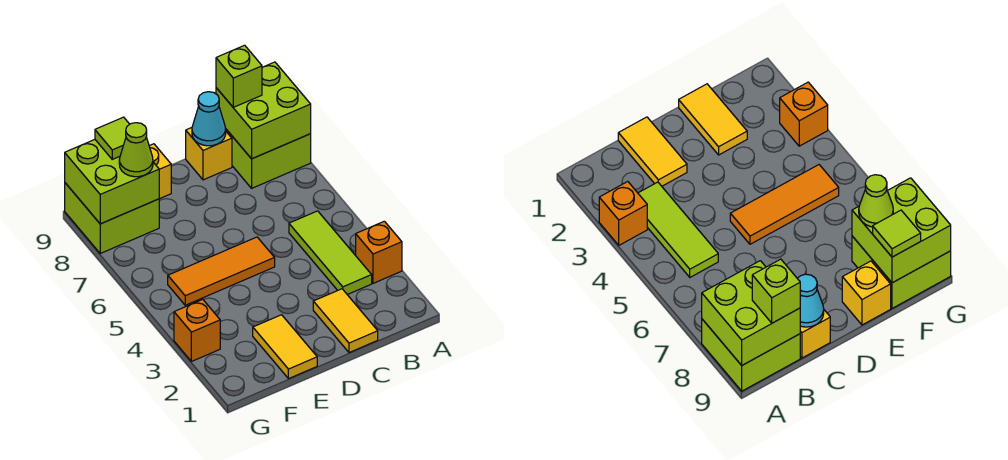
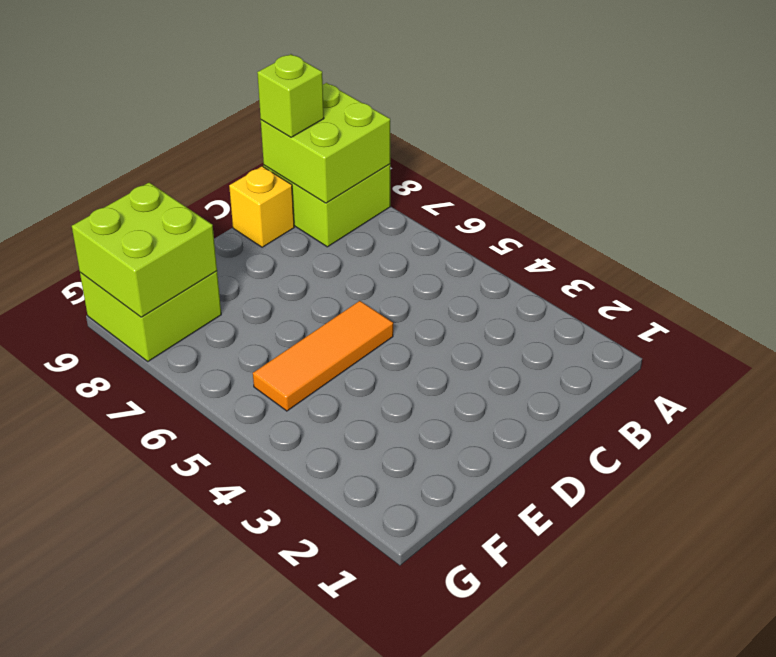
none -> orange brick A3 level 1
none -> lime tile B3:B5 level 1
none -> yellow tile C1:C2 level 1

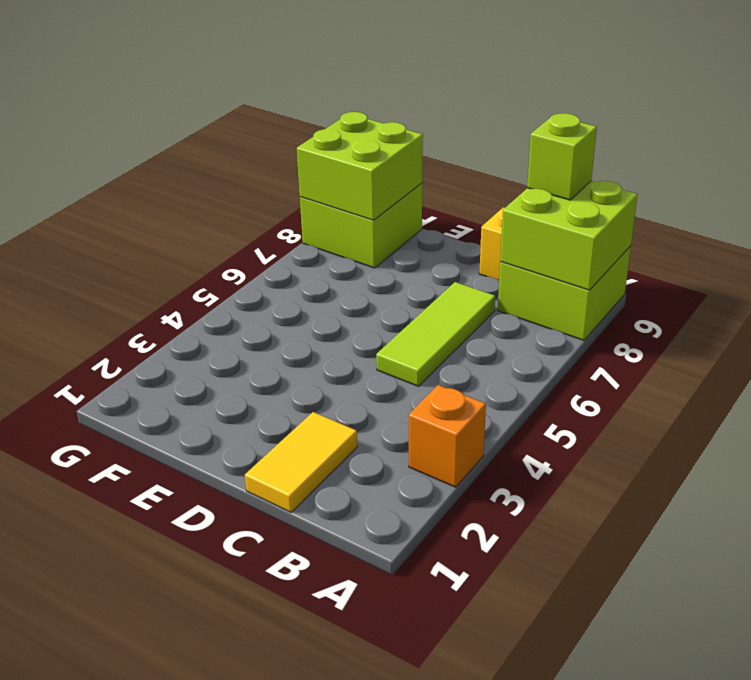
lime tile C5:C7 level 1 -> lime tile B3:B5 level 1
none -> orange tile D5:F5 level 1
none -> yellow tile E1:E2 level 1
none -> yellow brick E9 level 1

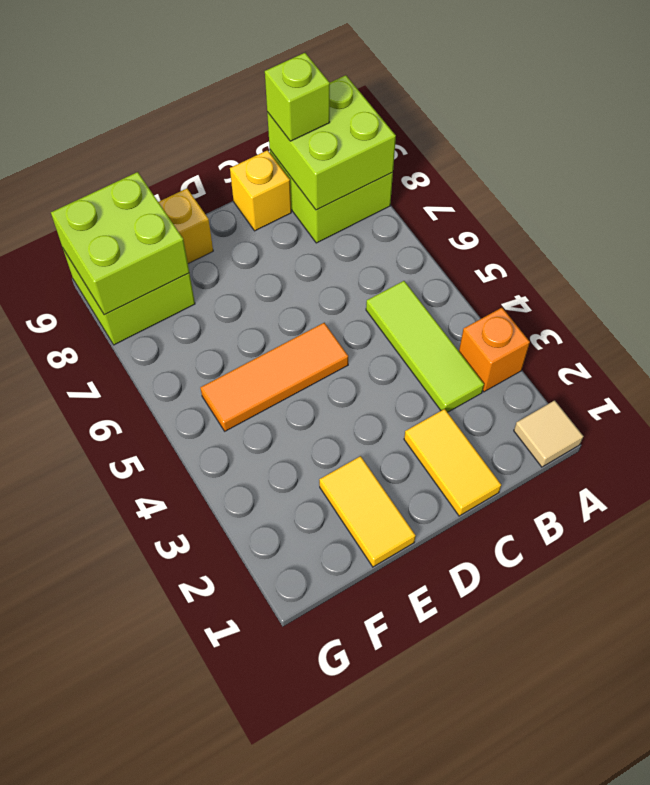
tan tile A1 level 1 -> none
none -> orange brick G3 level 1
none -> cyan cone C9 level 2
none -> lime cone F8 level 3

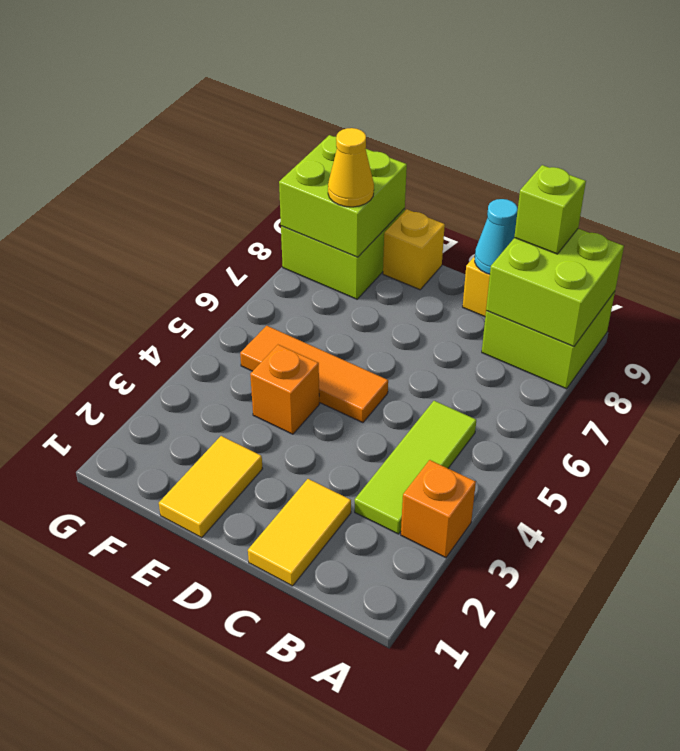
orange brick E4 level 1 -> orange brick G3 level 1
yellow cone F8 level 3 -> lime cone F8 level 3
none -> lime tile F9 level 3

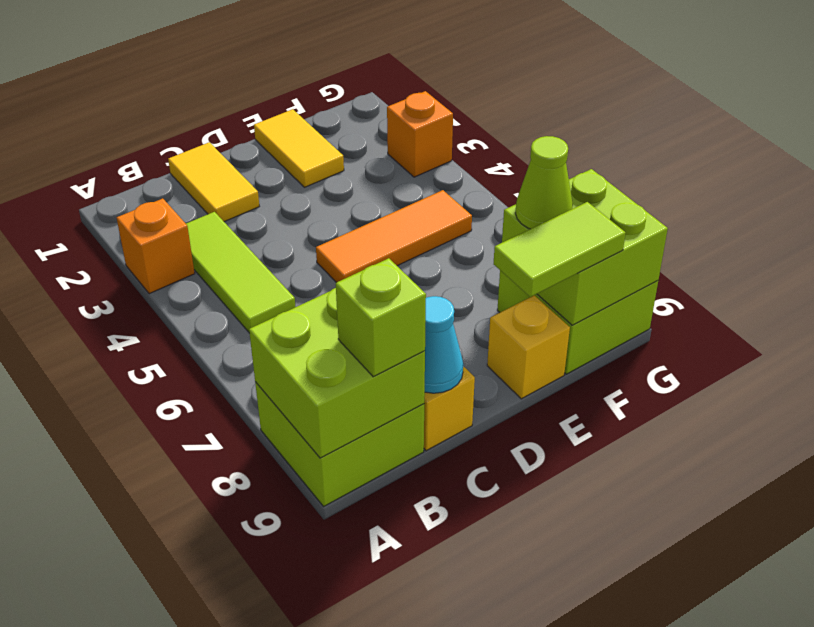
lime tile E9:F9 level 3 -> lime tile F9 level 3

